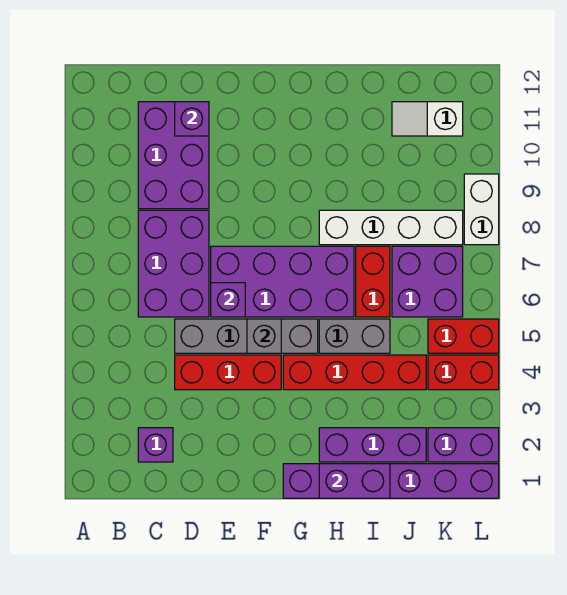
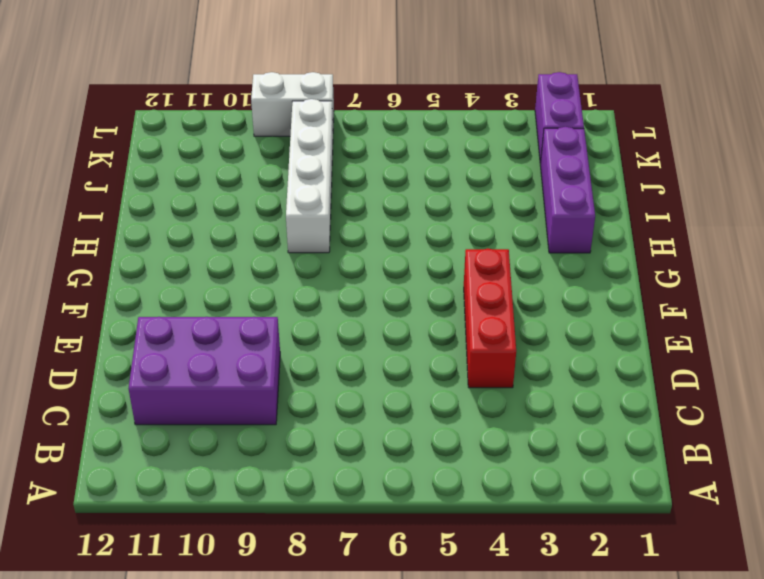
none -> purple brick C2 level 1
none -> purple brick C6:D8 level 1
none -> grey brick D5:G5 level 1

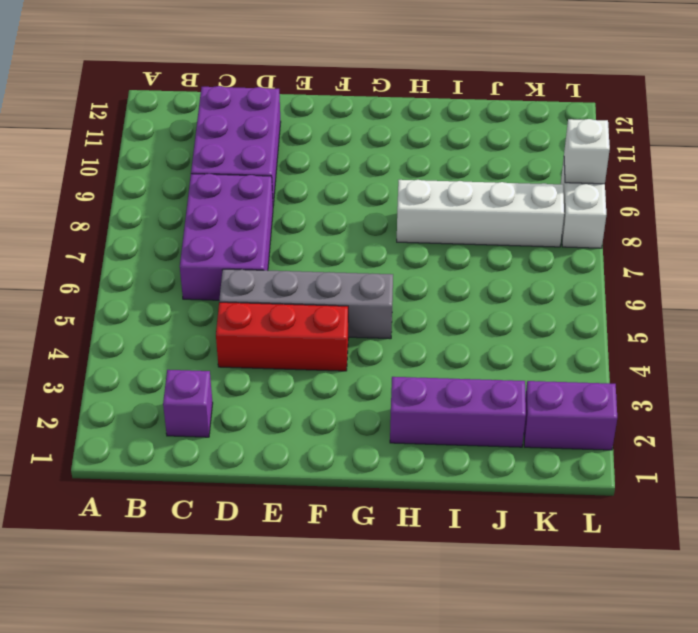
white brick L9 level 2 -> none
none -> purple brick E6:H7 level 1
none -> purple brick G1:L1 level 1
none -> red brick G4:J4 level 1

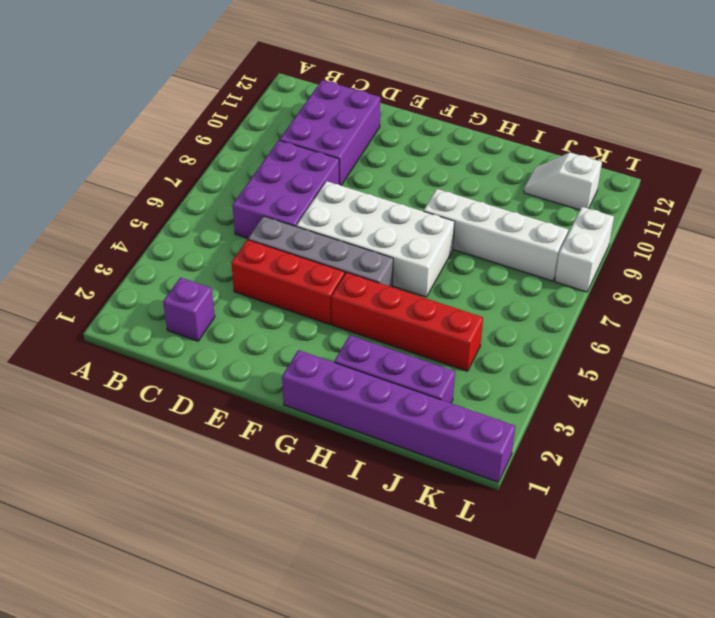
white brick E6:H7 level 1 -> purple brick E6:H7 level 1
none -> grey brick H5:I5 level 1
none -> red brick I6:I7 level 1
none -> purple brick J6:K7 level 1

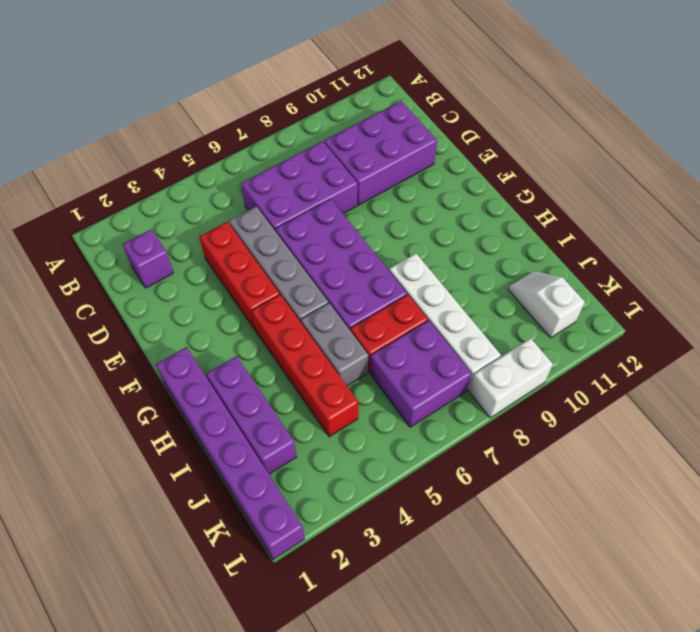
none -> purple brick K2:L2 level 1
none -> red brick K4:L4 level 1
none -> red brick K5:L5 level 1

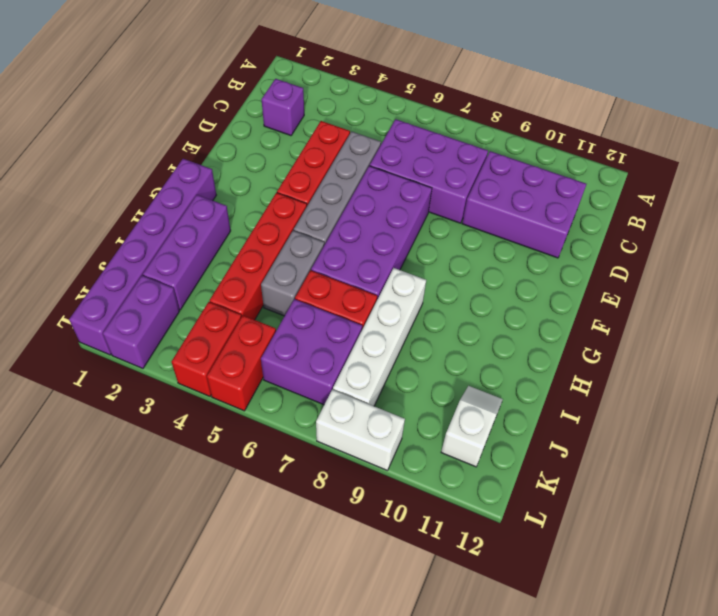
none -> purple brick D11 level 2
none -> purple brick E6 level 2
none -> grey brick F5 level 2

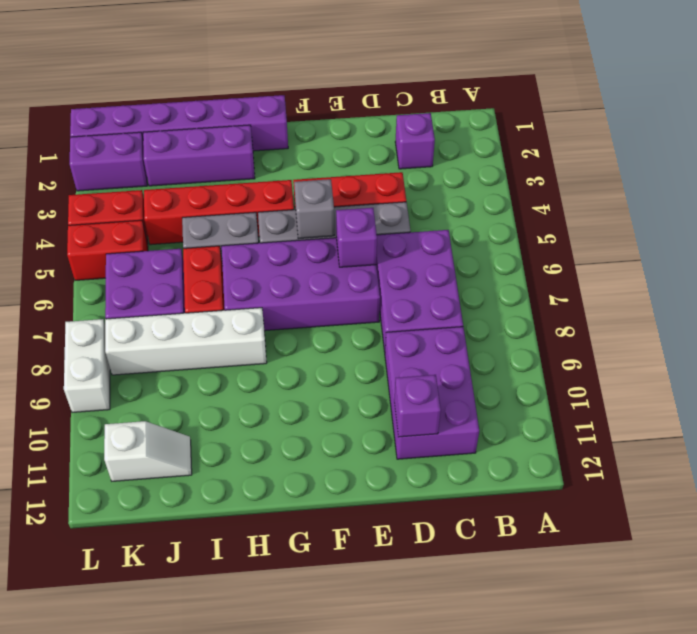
none -> purple brick H1:I1 level 2

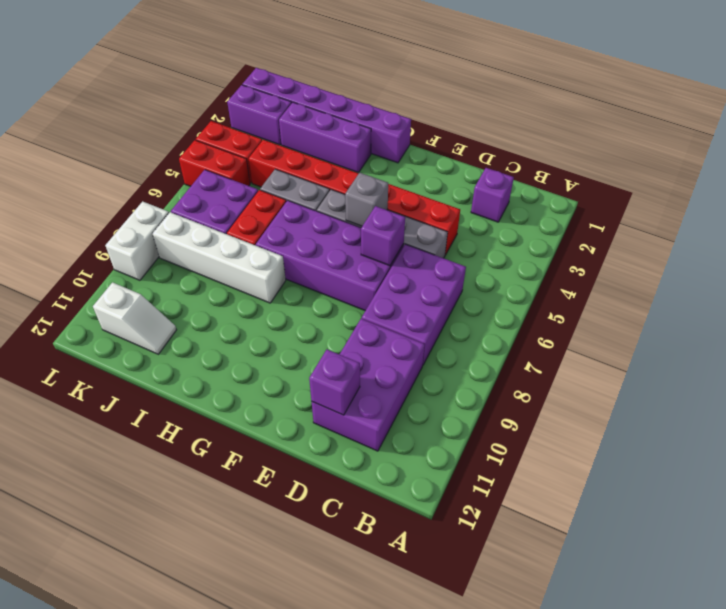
none -> purple brick H1:I1 level 2

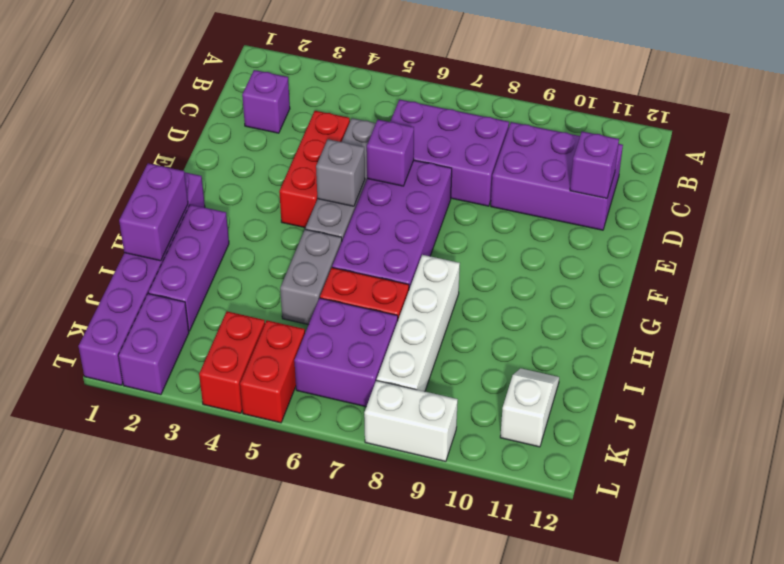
none -> red brick G4:J4 level 1

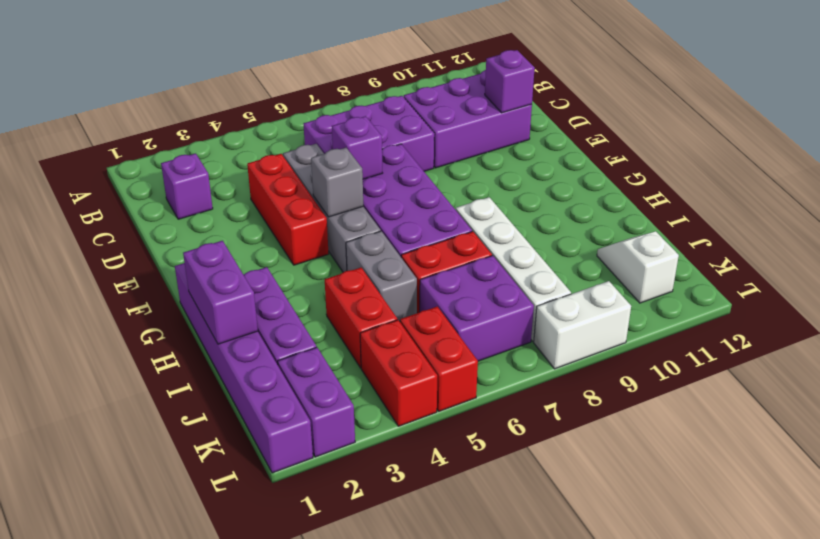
red brick I4:J4 level 1 -> red brick G4:J4 level 1

